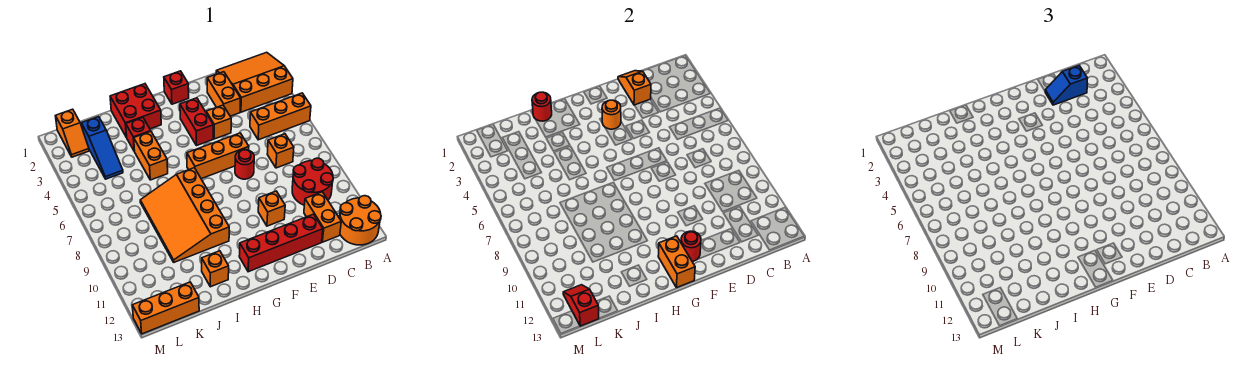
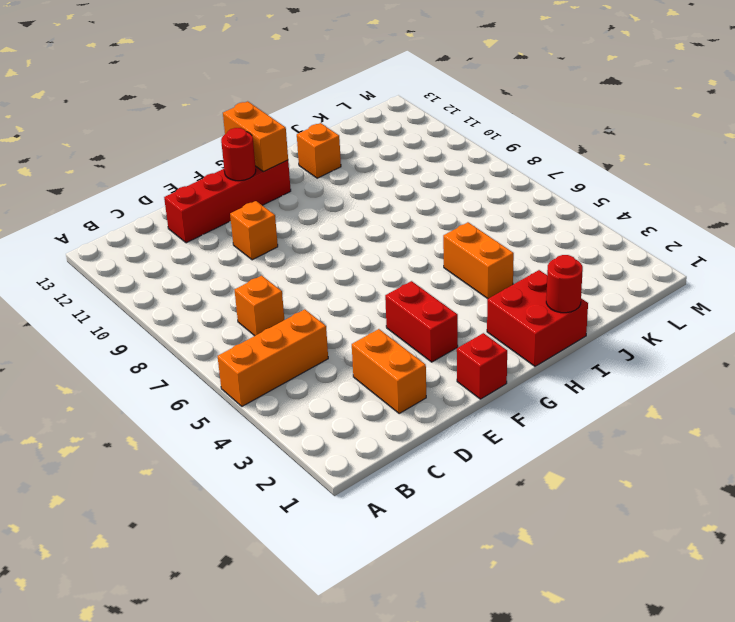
none -> orange slope A1:C3 level 1 top 3
none -> orange round brick A12:B13 level 1
none -> red round brick B9:C10 level 1

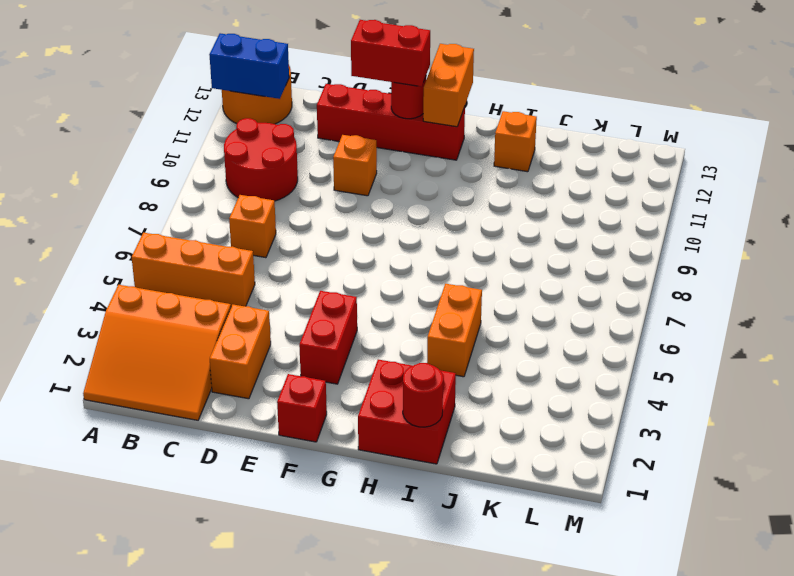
blue brick A12:B12 level 2 -> none
red brick E12:F12 level 3 -> none
none -> orange brick C11:C12 level 1
none -> orange brick E4 level 1
none -> orange brick E6:G6 level 1

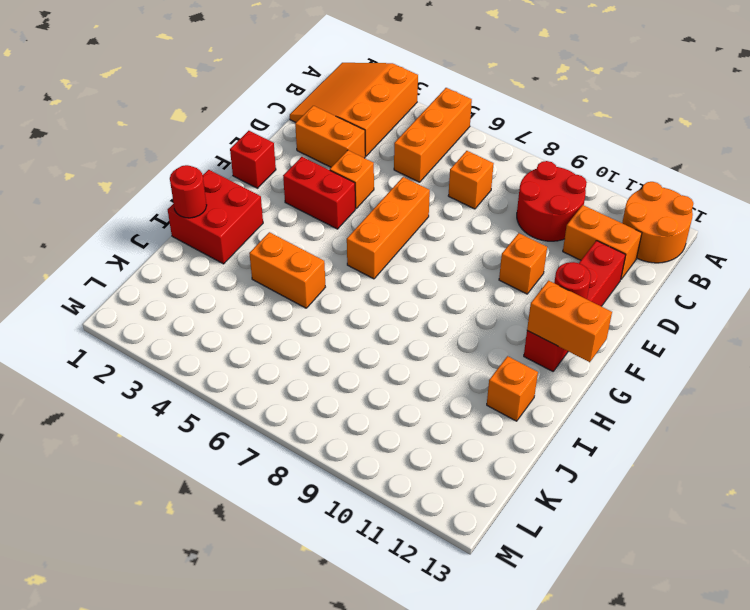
none -> red round brick E7 level 1
none -> orange slope H7:J10 level 1 top H
none -> red brick I3 level 1

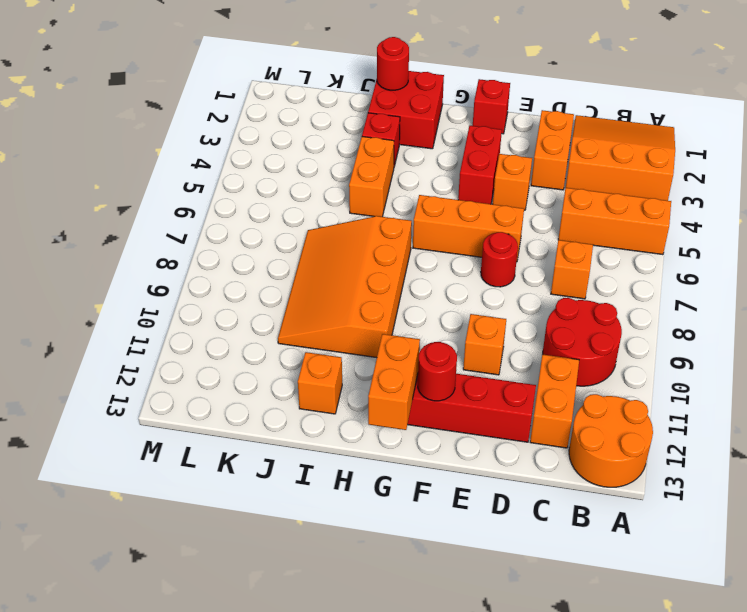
none -> blue slope K2:K4 level 1 top 2
none -> orange brick K13:M13 level 1
none -> orange slope L1:L2 level 1 top 1

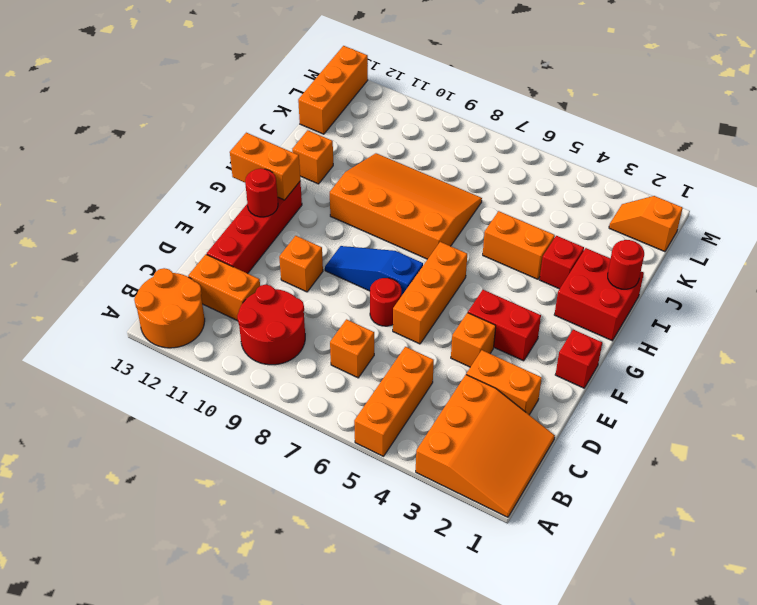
blue slope F7:F9 level 1 top 7 -> blue slope K2:K4 level 1 top 2
none -> orange slope D1:D2 level 2 top 2
none -> orange round brick F3 level 2
none -> red slope L12:L13 level 2 top 13

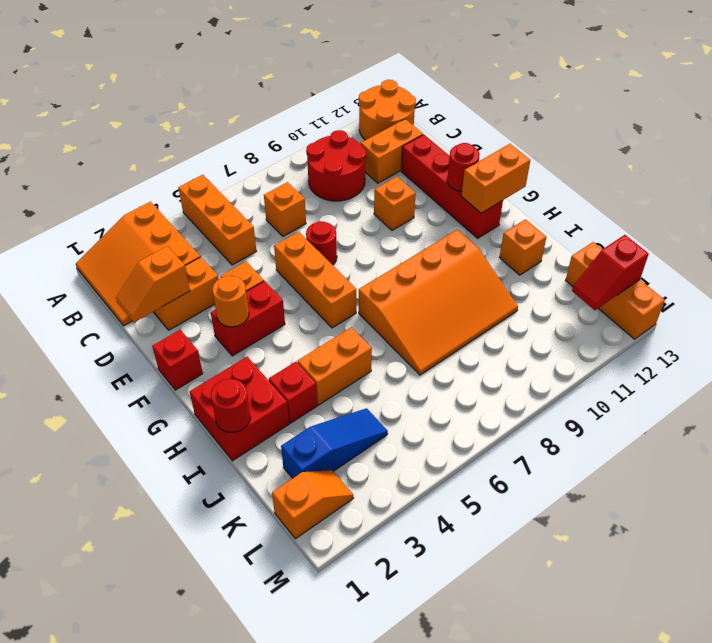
none -> blue slope C2:D2 level 3 top C

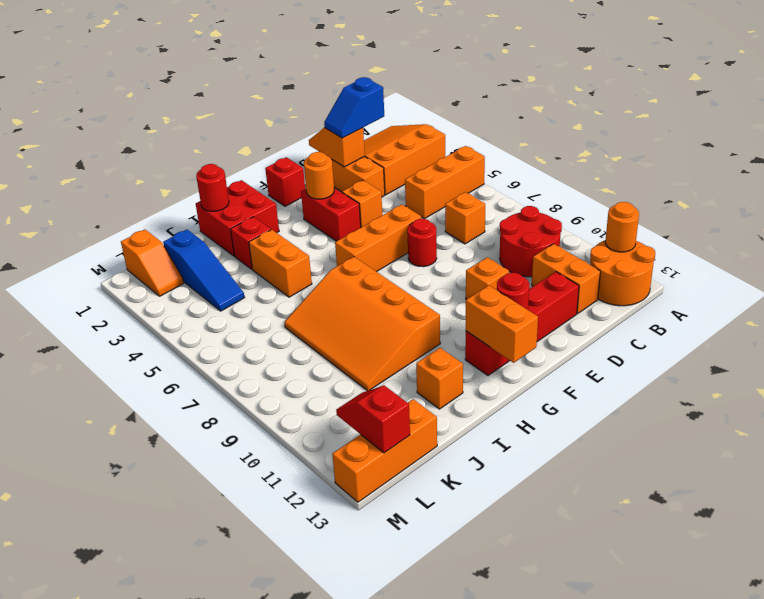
orange round brick A12 level 2 -> none

